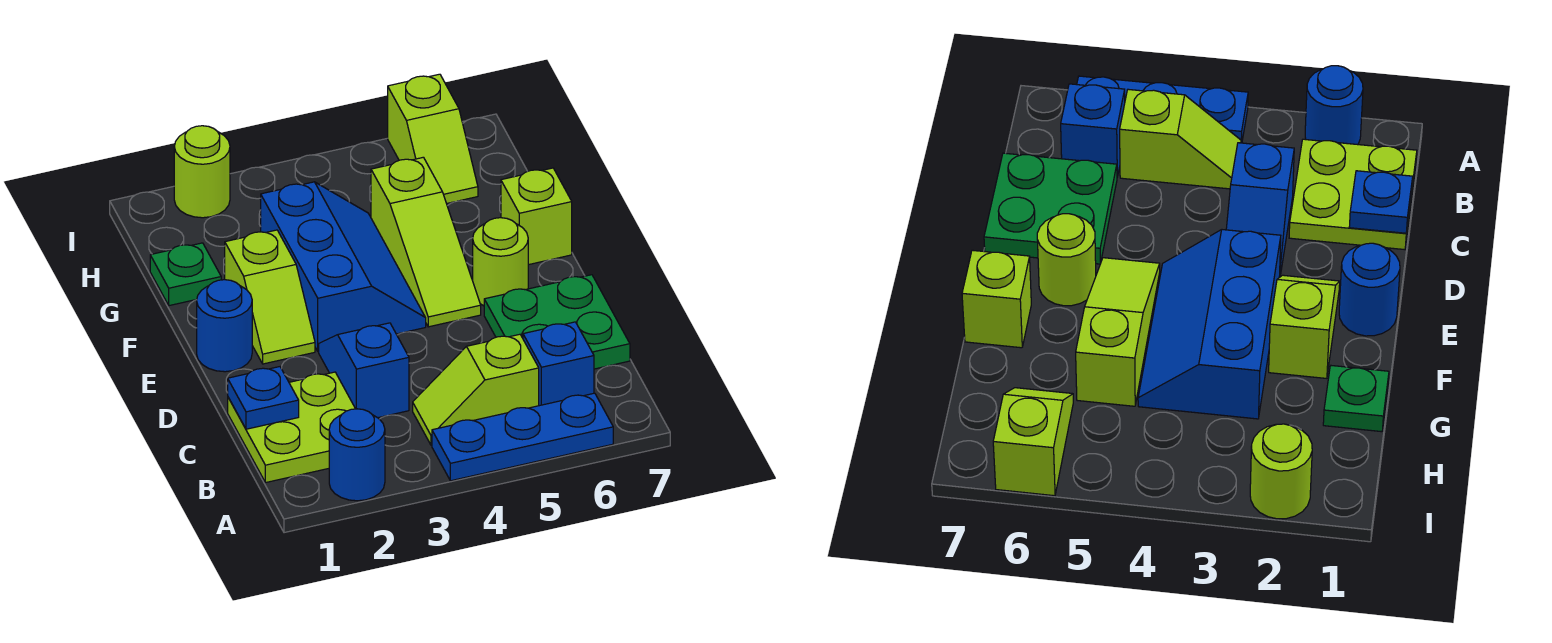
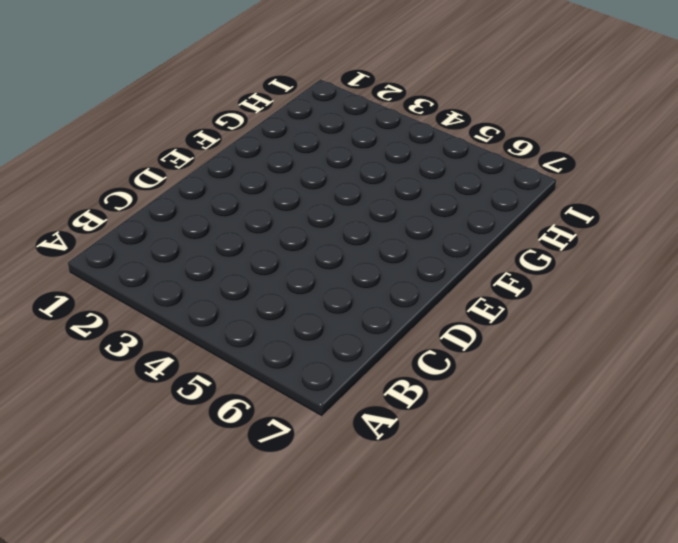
none -> blue round brick A2 level 1
none -> blue plate A4:A6 level 1
none -> lime plate B1:C2 level 1

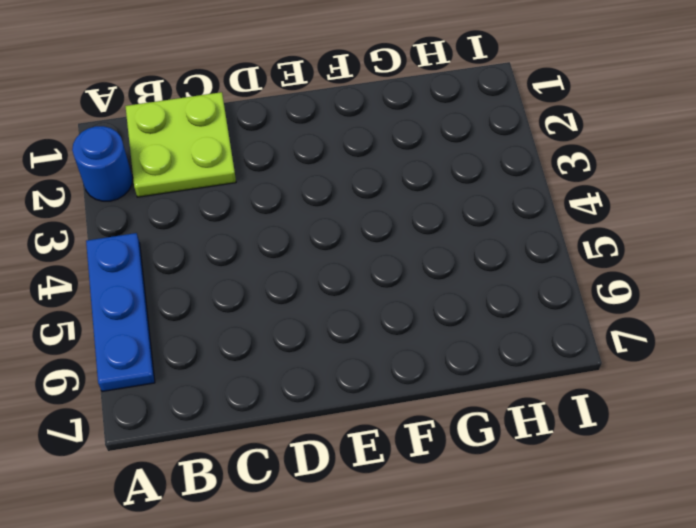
none -> lime slope B4:B5 level 1 top 5
none -> blue brick B6 level 1
none -> blue slope C3:D3 level 1 top C

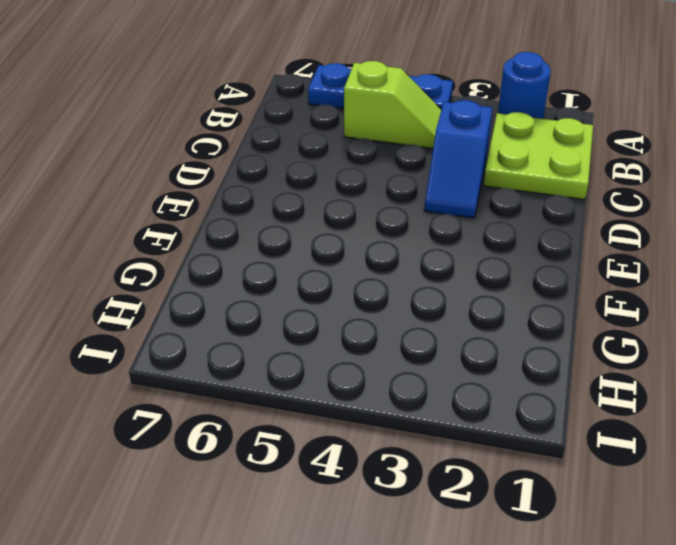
none -> blue brick B6 level 1
none -> green plate C6:D7 level 1
none -> blue round brick E1 level 1

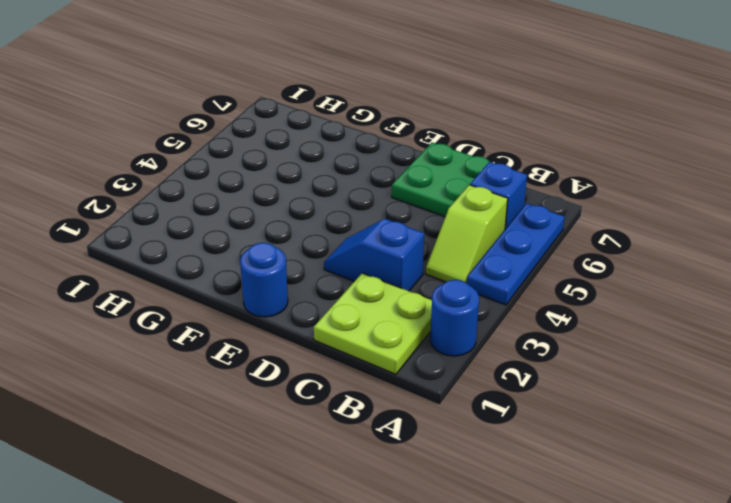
none -> lime slope E2:F2 level 1 top F
none -> blue slope E3:G4 level 1 top 3
none -> lime slope E5:G5 level 1 top G

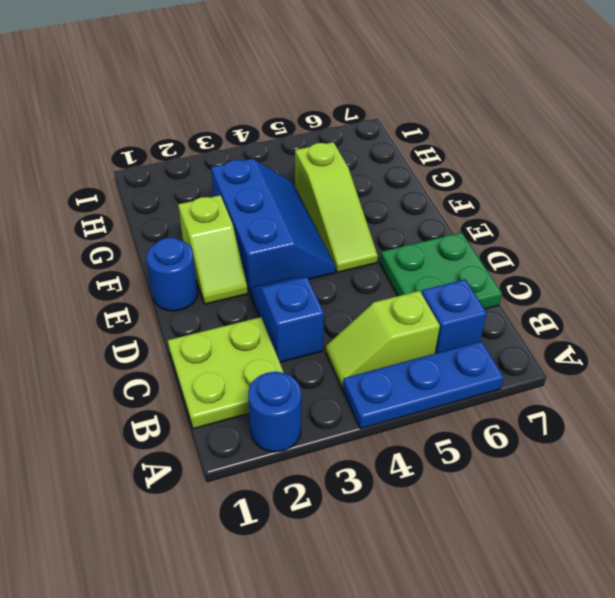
none -> lime round brick E6 level 1
none -> lime brick F7 level 1
none -> green plate G1 level 1

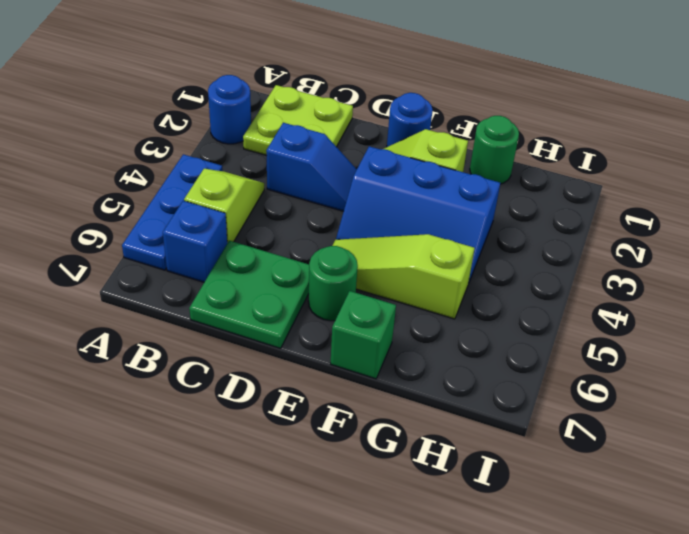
green round brick E6 level 1 -> lime round brick E6 level 1
green brick F7 level 1 -> lime brick F7 level 1
green round brick G1 level 1 -> green plate G1 level 1
none -> lime slope H6:I6 level 1 top I
none -> lime round brick I2 level 1
none -> blue plate C1 level 2

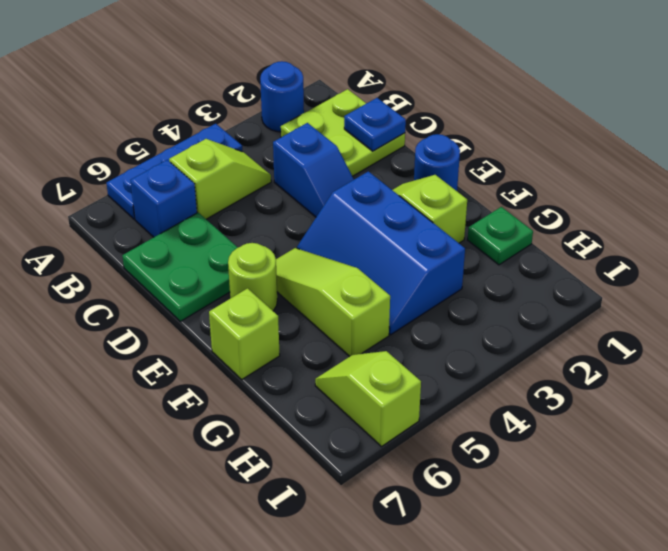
none -> lime round brick I2 level 1

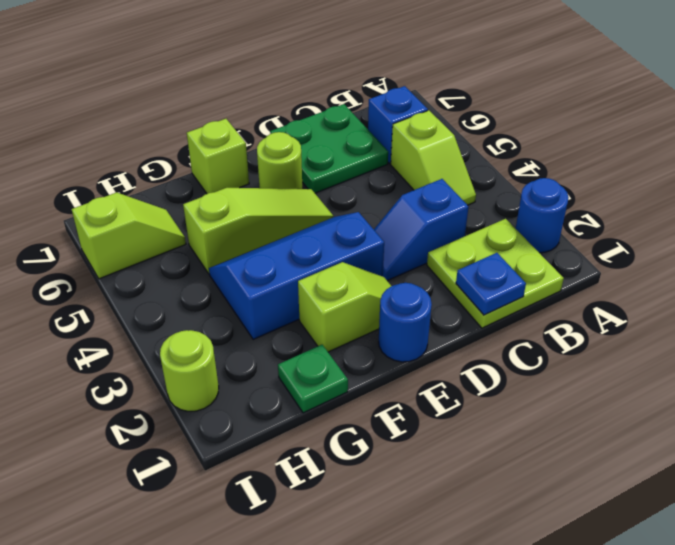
none -> blue plate A4:A6 level 1

